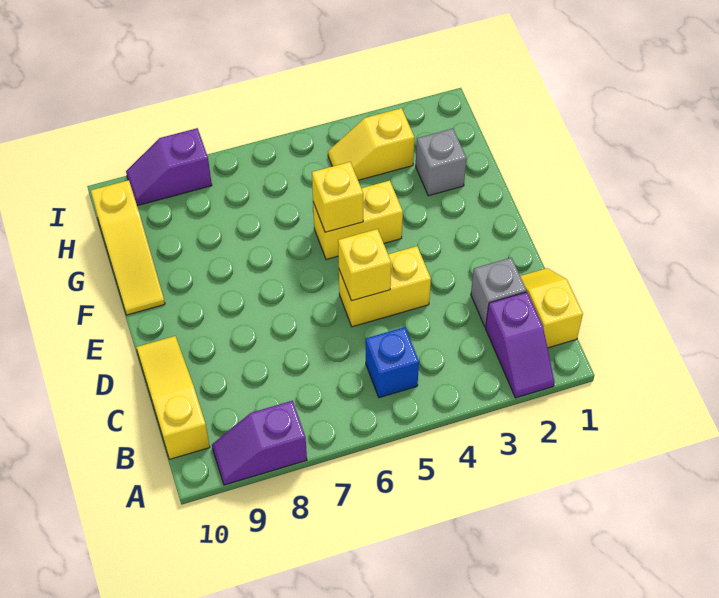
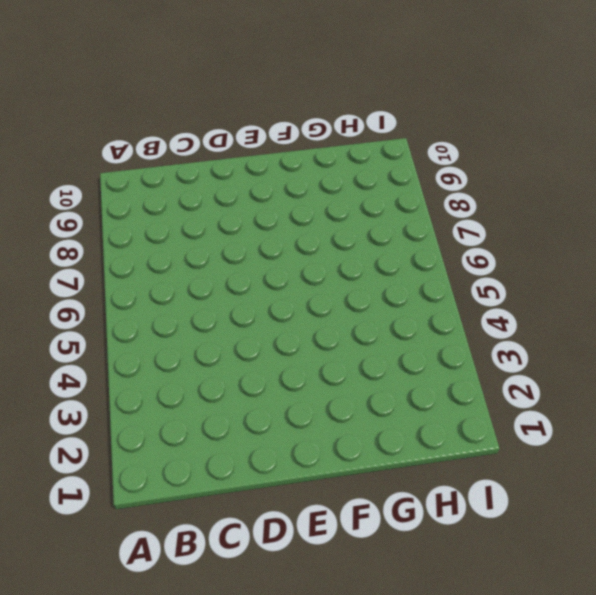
none -> purple slope A2:B2 level 1 top B
none -> purple slope A8:A9 level 1 top 8
none -> yellow slope B1:C1 level 1 top B

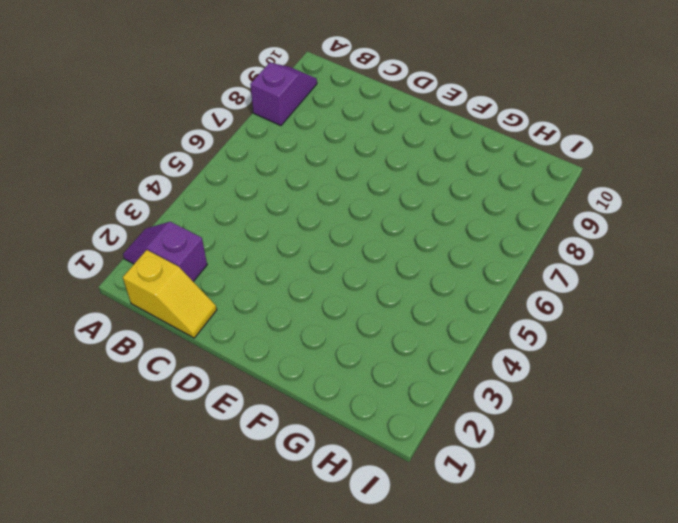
none -> blue brick B5 level 1
none -> yellow slope B10:D10 level 1 top B
none -> grey brick C2 level 1

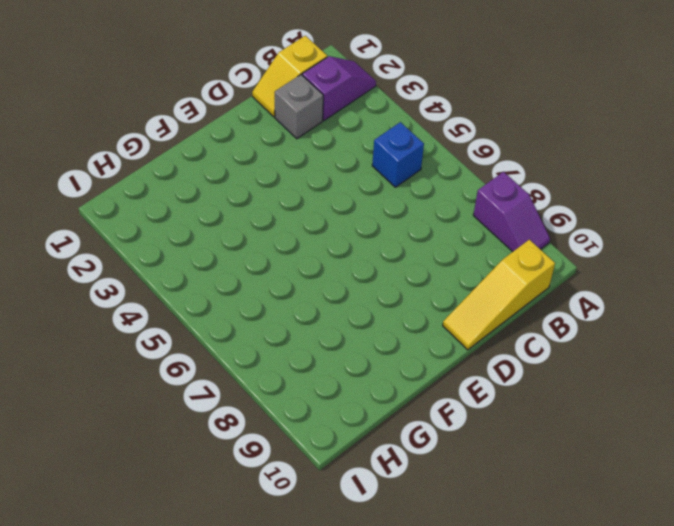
none -> yellow brick D4:D5 level 1
none -> yellow brick F4:F5 level 1
none -> yellow slope F10:H10 level 1 top H

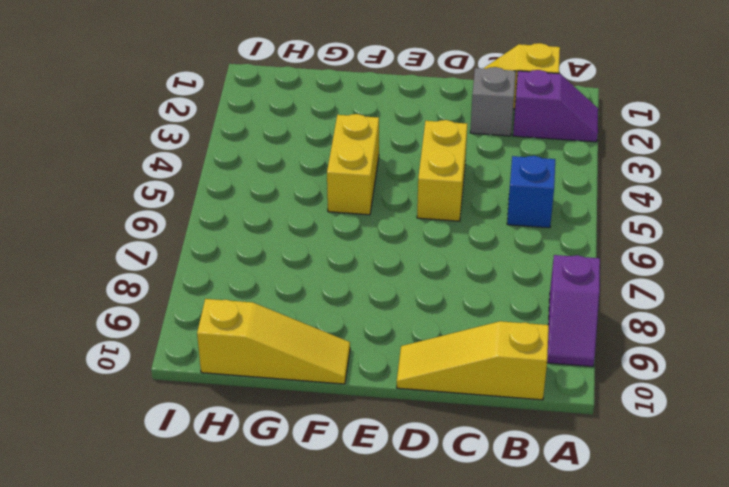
none -> grey brick G2 level 1
none -> yellow slope H3:H4 level 1 top 3
none -> purple slope I8:I9 level 1 top 8

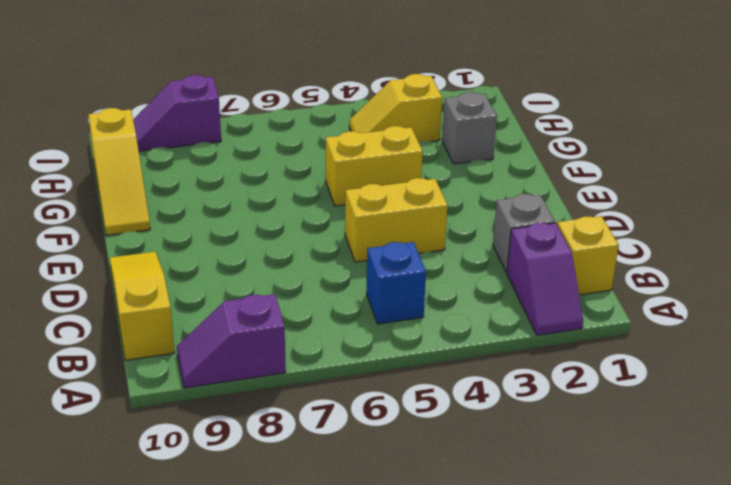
none -> yellow brick D5 level 2
none -> yellow brick F5 level 2

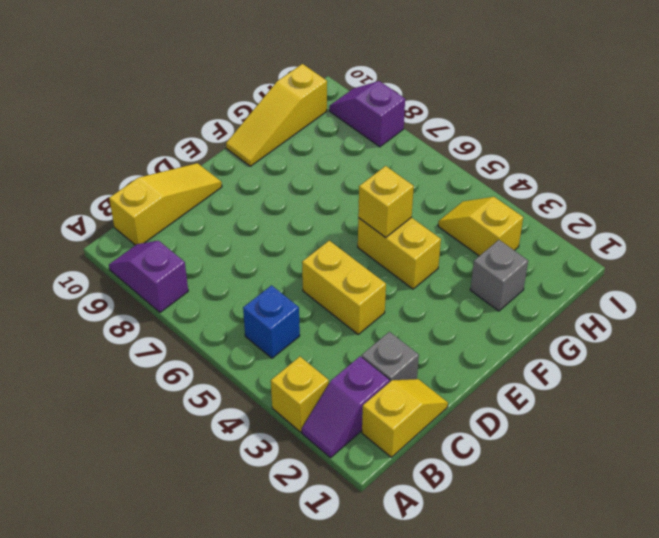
yellow brick A3 level 1 -> yellow brick D5 level 2

